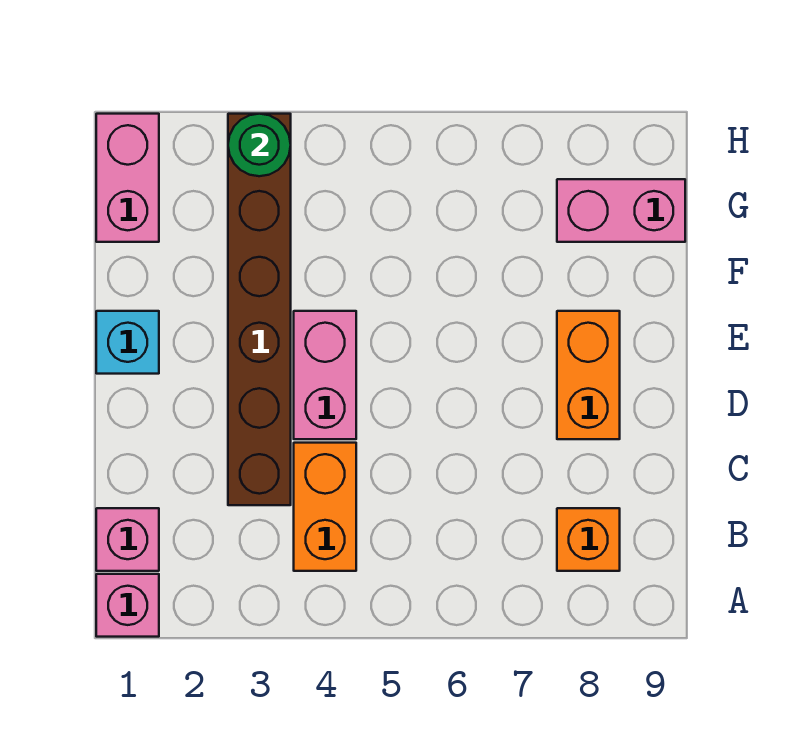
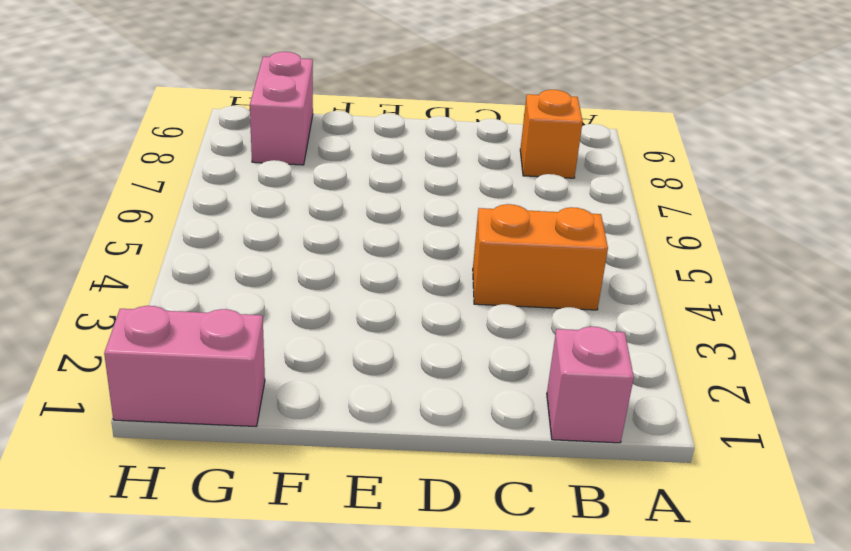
none -> pink brick A1 level 1
none -> brown brick C3:H3 level 1

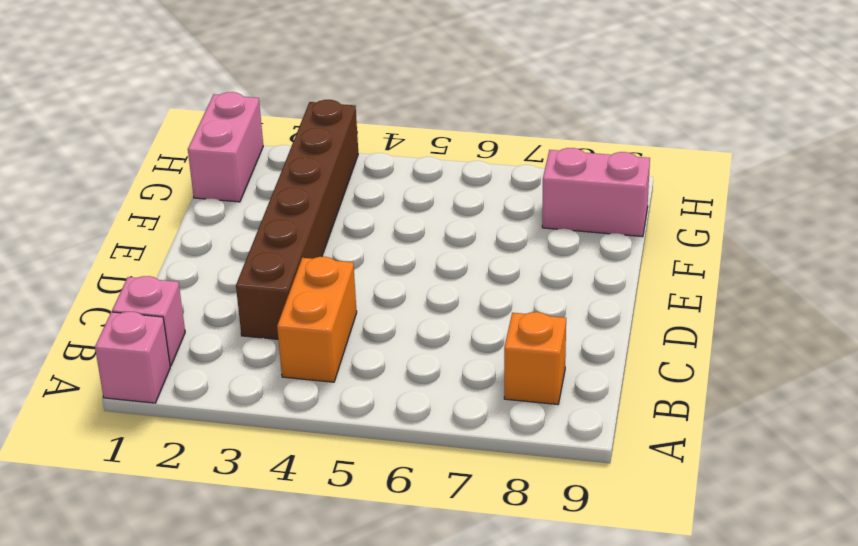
none -> pink brick D4:E4 level 1
none -> orange brick D8:E8 level 1

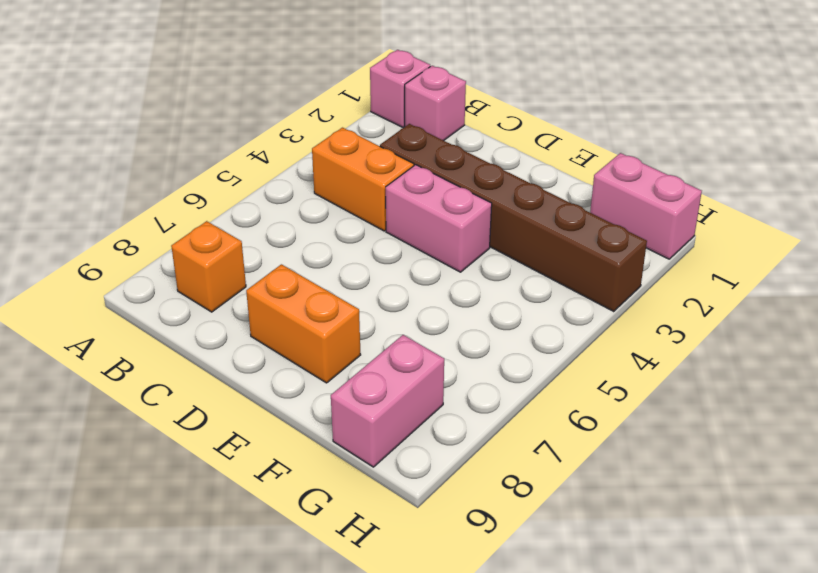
none -> cyan brick E1 level 1
none -> green round brick H3 level 2

